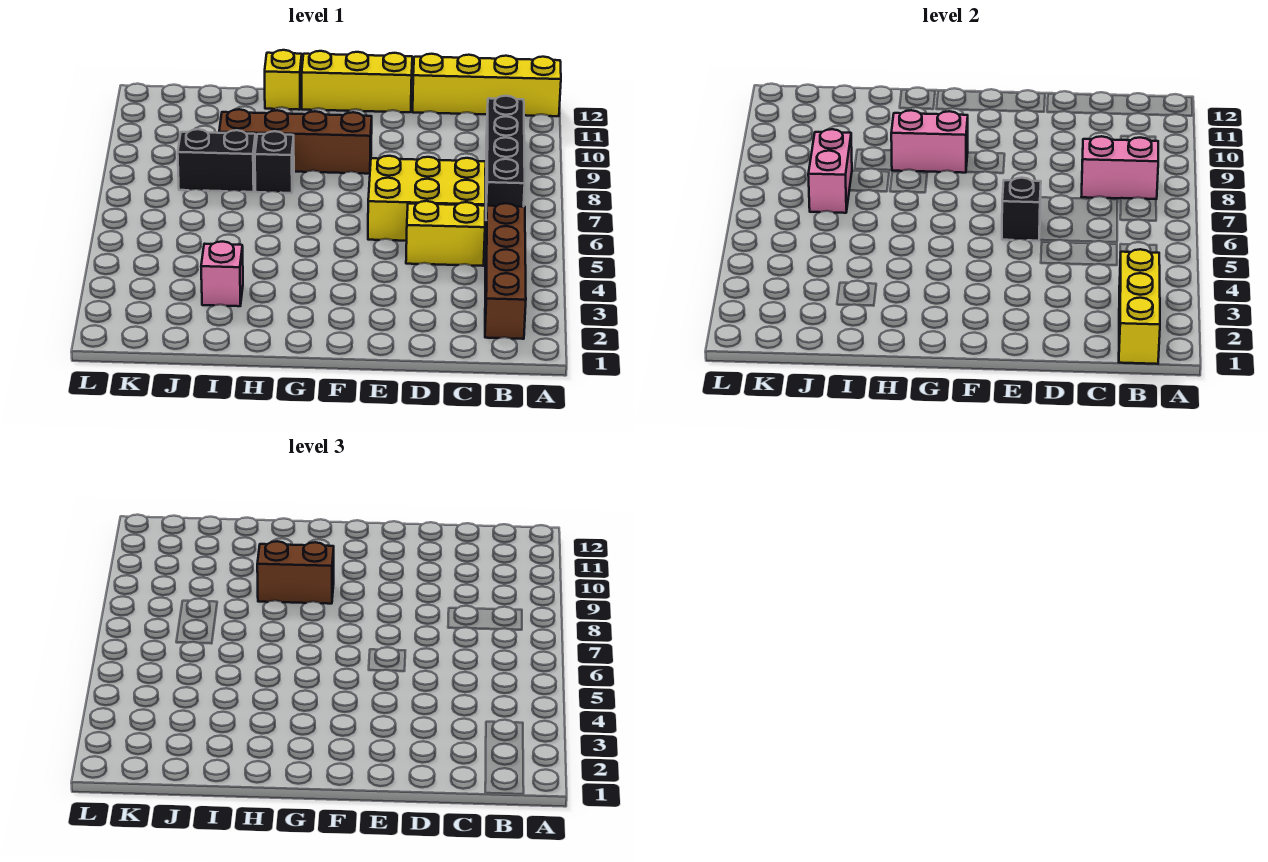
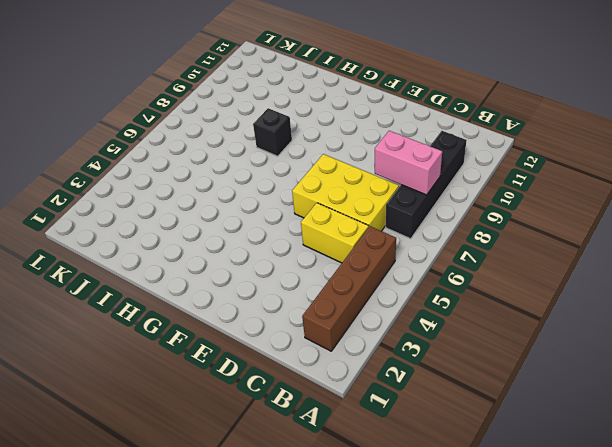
none -> yellow brick A12:D12 level 1
none -> yellow brick E12:G12 level 1
none -> brown brick F9:I9 level 1

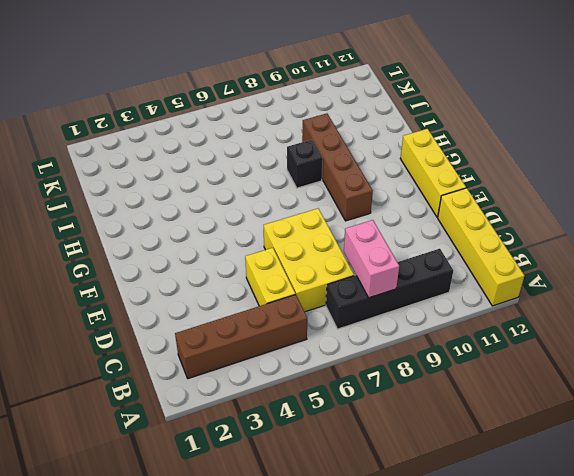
none -> yellow brick H12 level 1
none -> pink brick I3 level 1
none -> black brick I8:J8 level 1

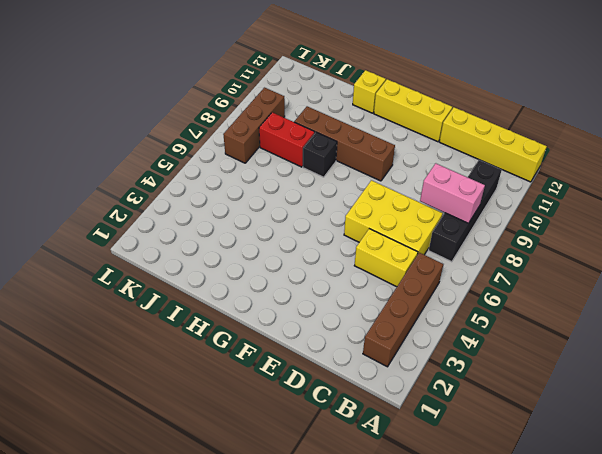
red brick I8:J8 level 1 -> black brick I8:J8 level 1
brown brick K7:K9 level 1 -> none
none -> pink brick I3 level 1
none -> yellow brick B1:B3 level 2
none -> black brick E6 level 2

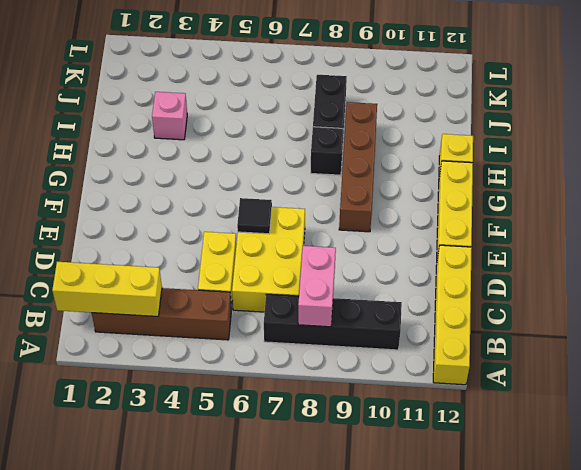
black tile E6 level 2 -> black brick E6 level 2
none -> pink brick G9:H9 level 2
none -> pink brick J7:J8 level 2
none -> brown brick G9:H9 level 3

